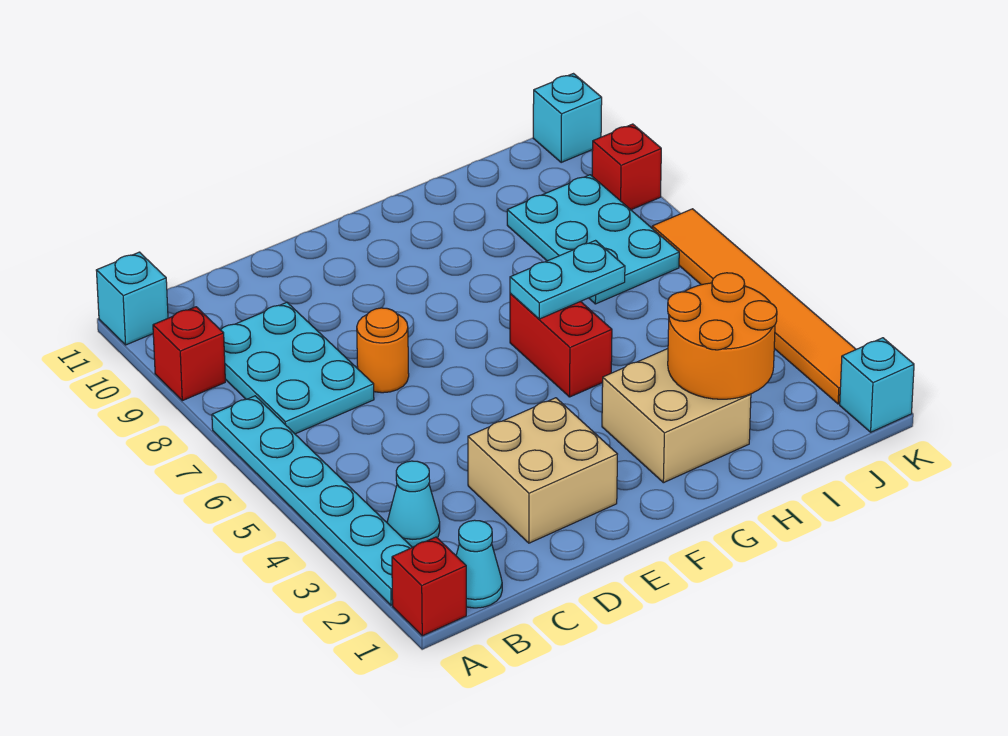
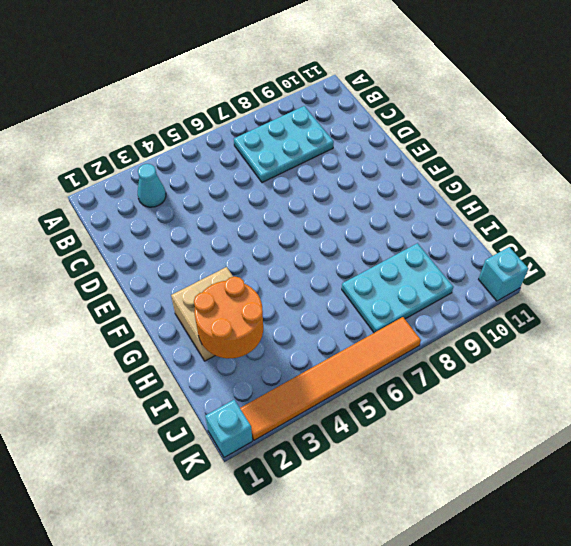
none -> red brick A1 level 1
none -> cyan plate A2:A7 level 1
none -> red brick A9 level 1

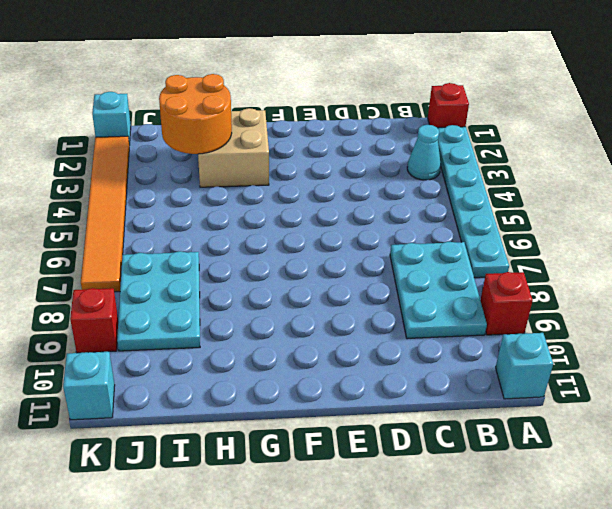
none -> cyan cone B1 level 1
none -> tan brick D2:E3 level 1
none -> orange round brick D7 level 1

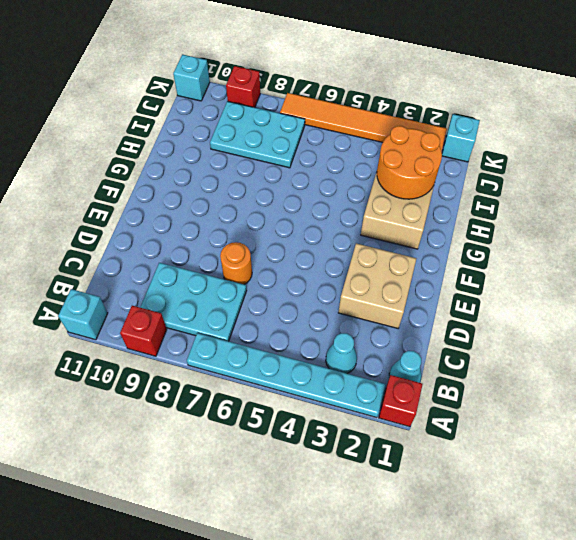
none -> red brick G5:G6 level 1
none -> cyan plate G6:H6 level 2

